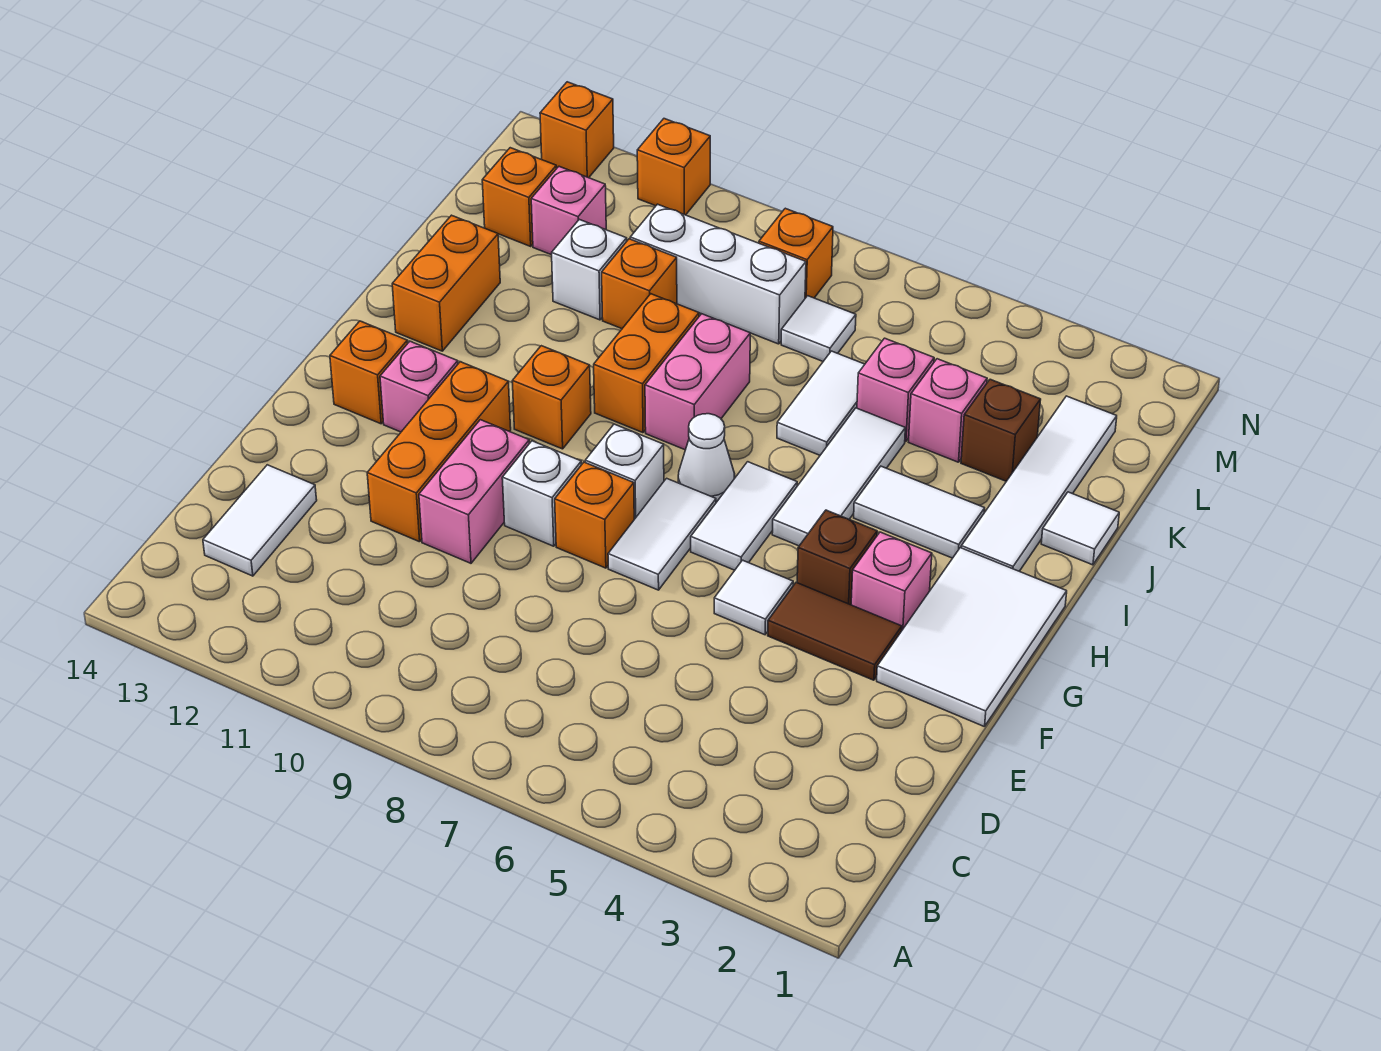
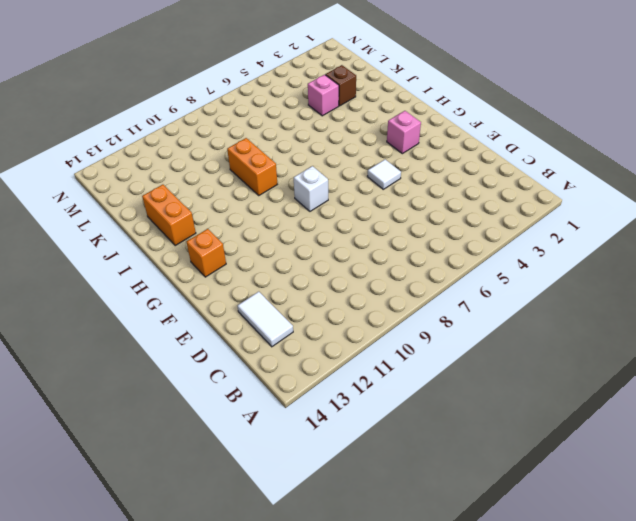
none -> pink brick E10:F10 level 1
none -> orange brick E11:G11 level 1
none -> white tile F1:H2 level 1
none -> brown tile F3:F4 level 1

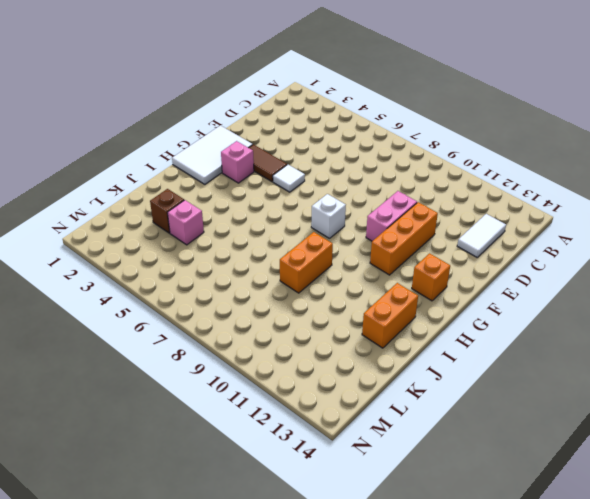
none -> white tile F7:G7 level 1
none -> orange brick F8 level 1
none -> white brick F9 level 1
none -> brown brick G4 level 1

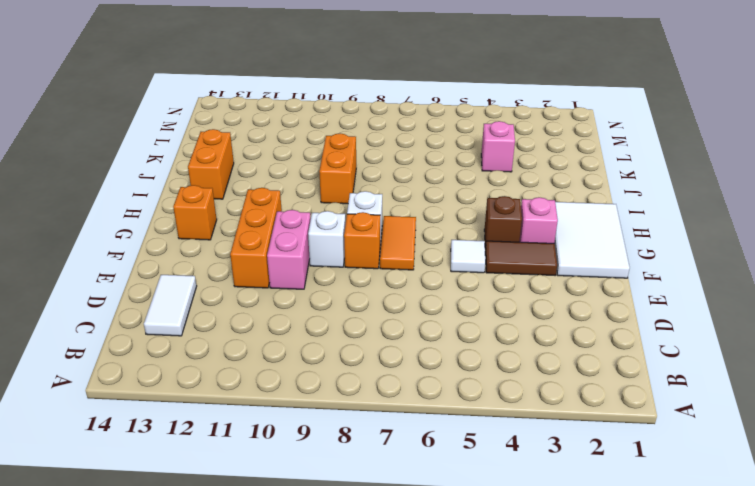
orange tile F7:G7 level 1 -> white tile F7:G7 level 1
none -> white tile G6:H6 level 1
none -> pink brick G12 level 1
none -> white tile H5:J5 level 1
none -> white cone H7 level 1

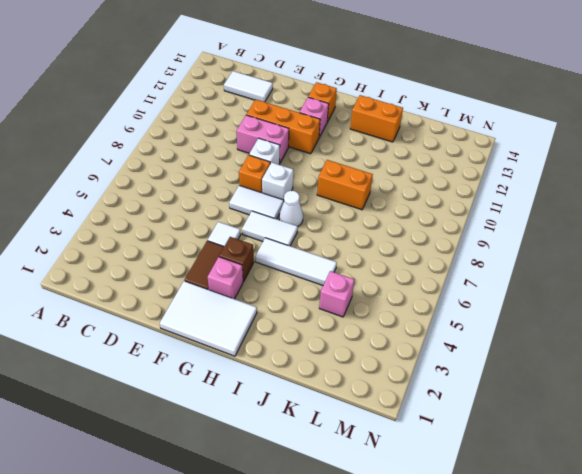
none -> orange brick H10 level 1
none -> white tile I2:L2 level 1
none -> white tile I3:I4 level 1
none -> pink brick I8:J8 level 1

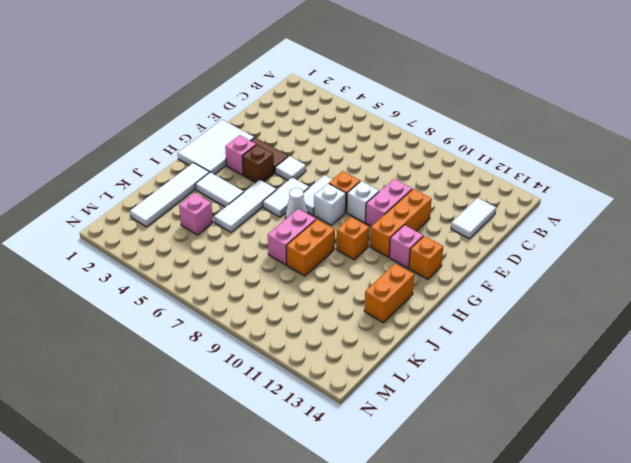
none -> white tile J1 level 1
none -> white tile J6:K6 level 1
none -> brown brick K3 level 1
none -> pink brick K5 level 1

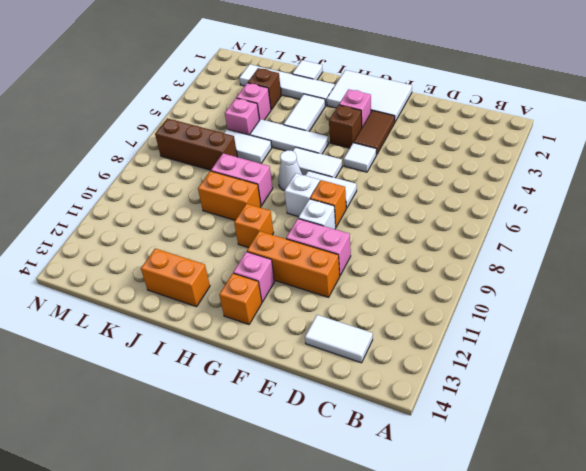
brown brick K7:M7 level 1 -> white tile L7 level 1
none -> orange brick K10 level 1
none -> white brick K11 level 1
none -> white brick L8:L10 level 1
none -> pink brick L12 level 1

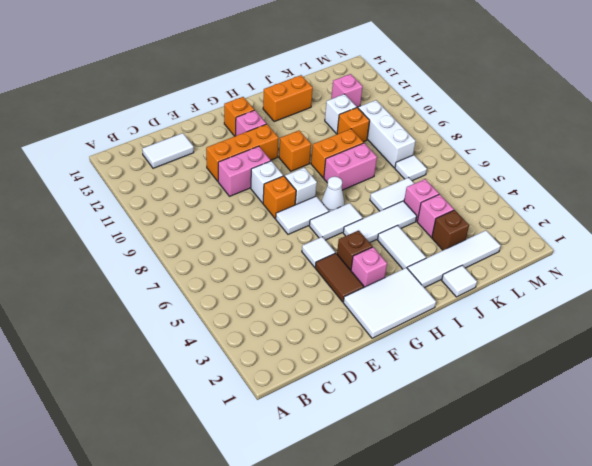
none -> orange brick L13 level 1
none -> orange brick M8 level 1
none -> orange brick N11 level 1
none -> orange brick N13 level 1

